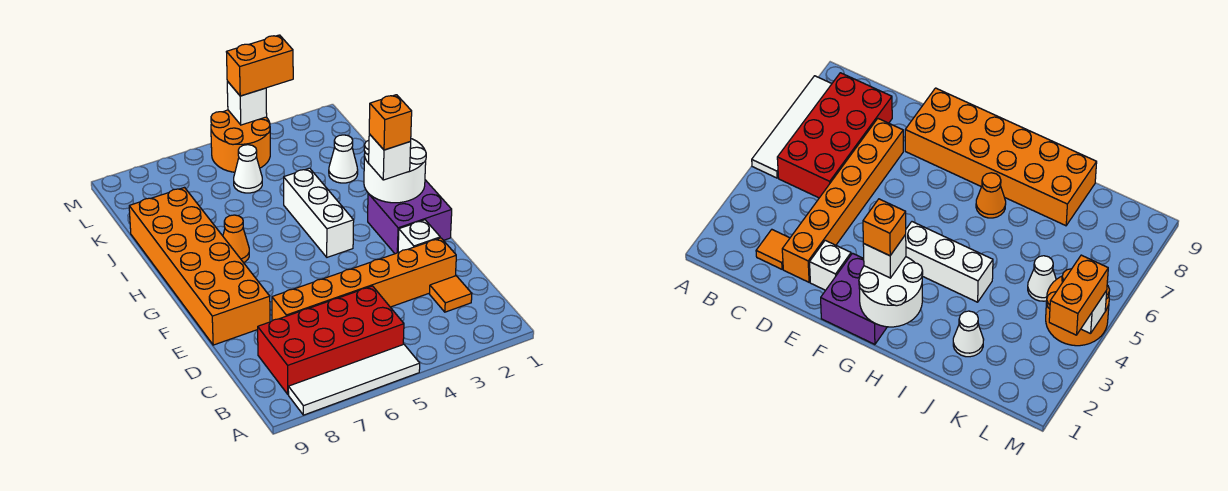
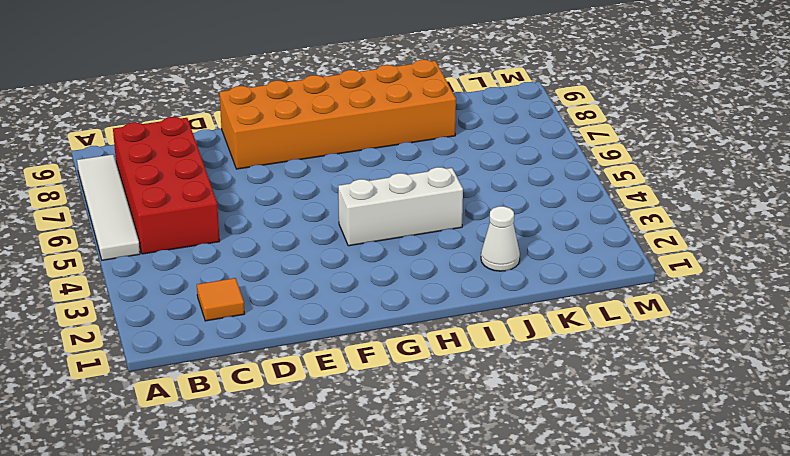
none -> orange brick D2:D7 level 1
none -> white brick E2 level 1
none -> purple brick F1:G2 level 1

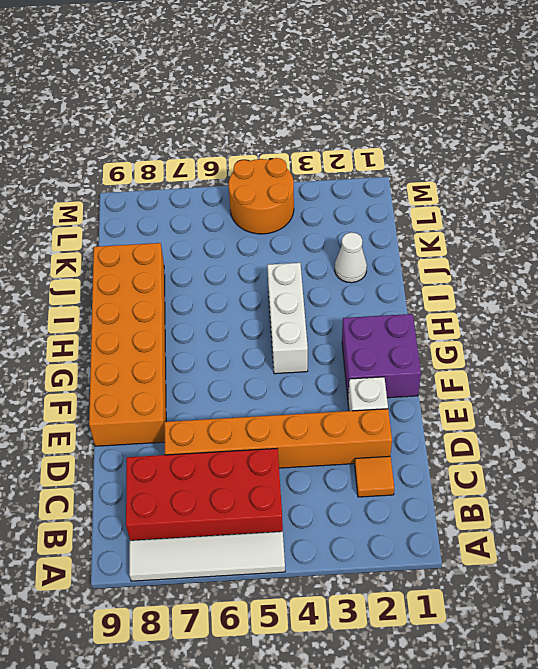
none -> orange cone H7 level 1
none -> white cone K5 level 1
none -> white round brick G1:H2 level 2

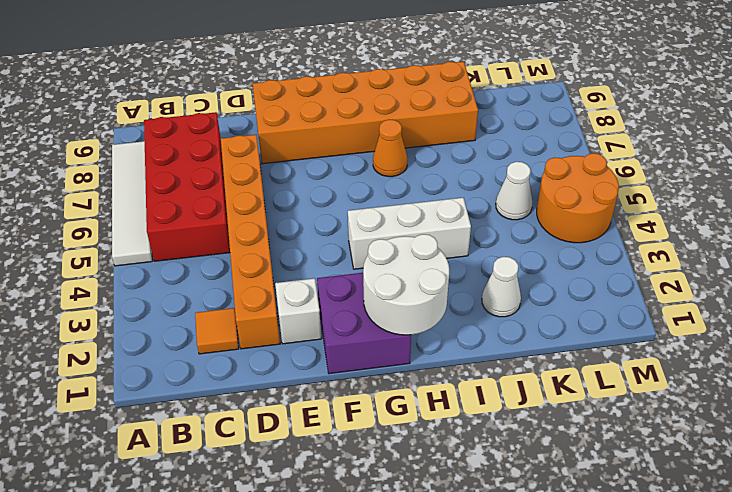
none -> white brick M4 level 2
none -> white brick G2 level 3
none -> orange brick M3:M4 level 3

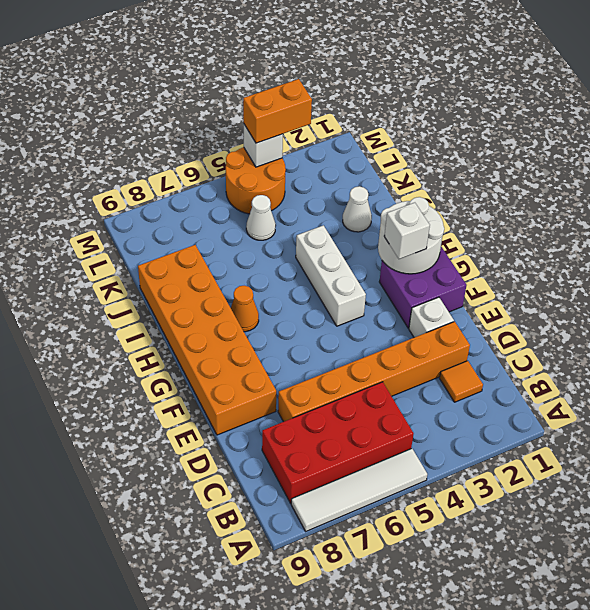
none -> orange brick G2 level 4

